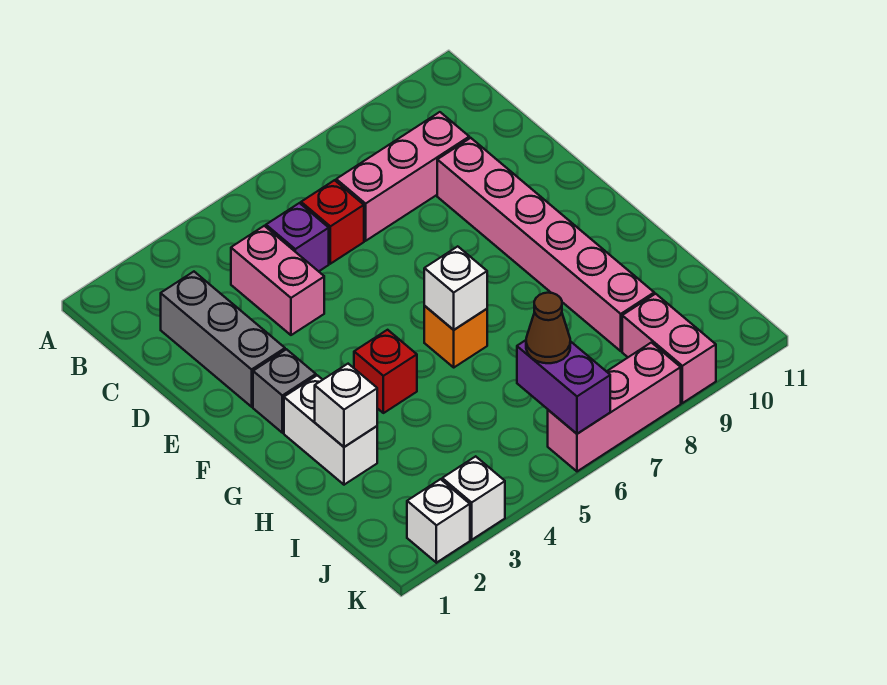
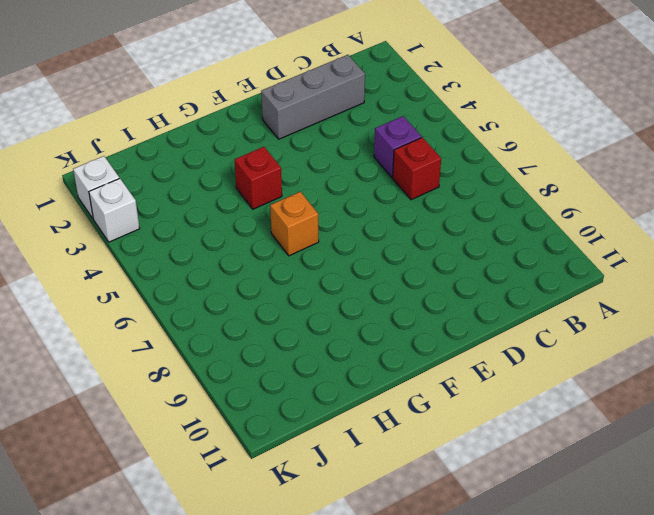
none -> pink brick C4:D4 level 1
none -> pink brick C7:C9 level 1
none -> pink brick D9:I9 level 1

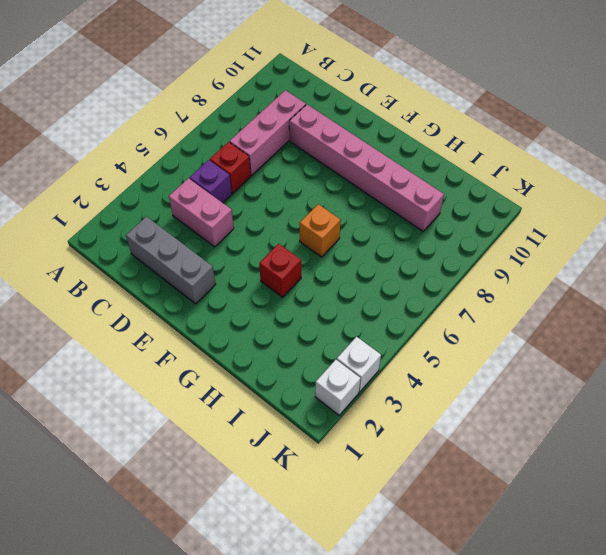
none -> grey brick F2 level 1
none -> white brick G2:H2 level 1
none -> pink brick J9:K9 level 1

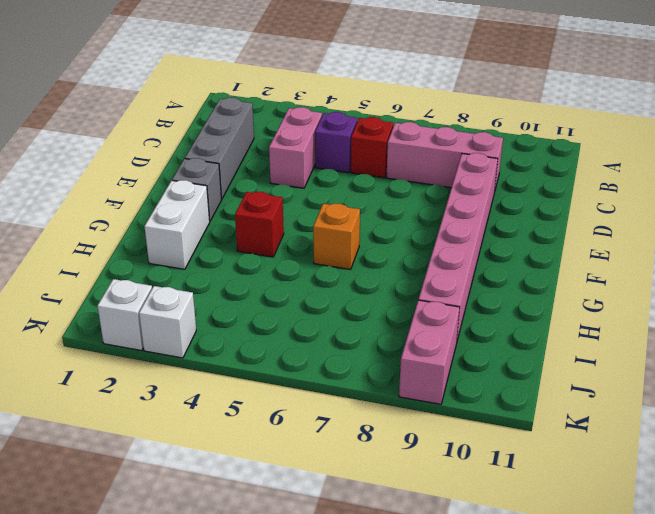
none -> pink brick K6:K8 level 1
none -> white brick G6 level 2
none -> white brick H2 level 2

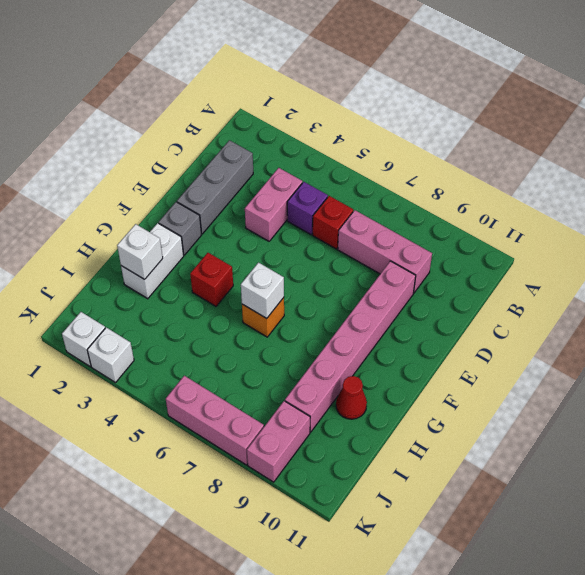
red cone H10 level 1 -> none
none -> purple brick J6:K6 level 2
none -> brown cone J6 level 3

